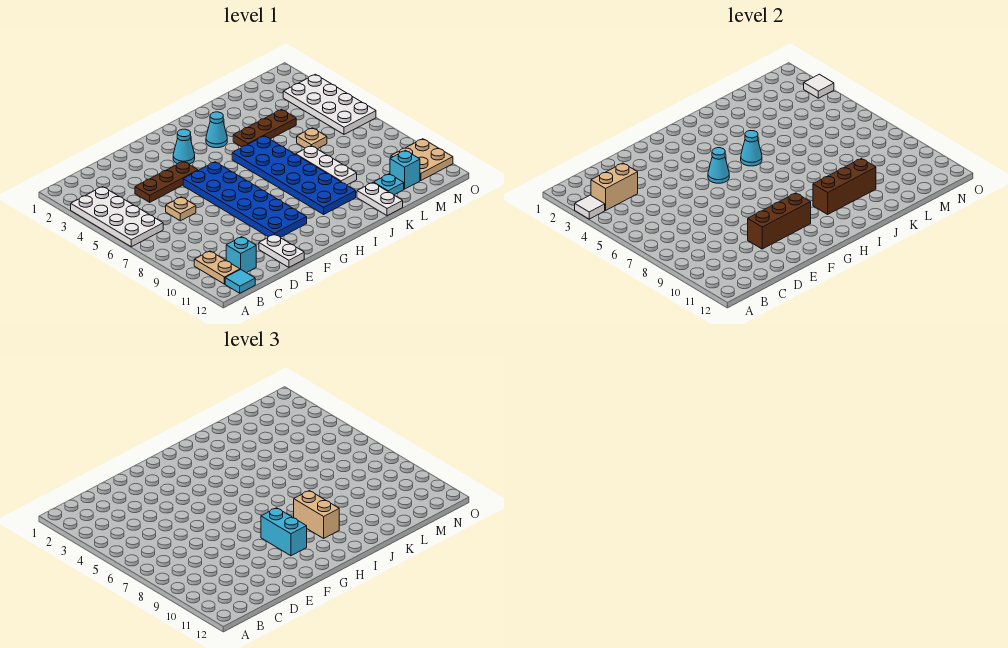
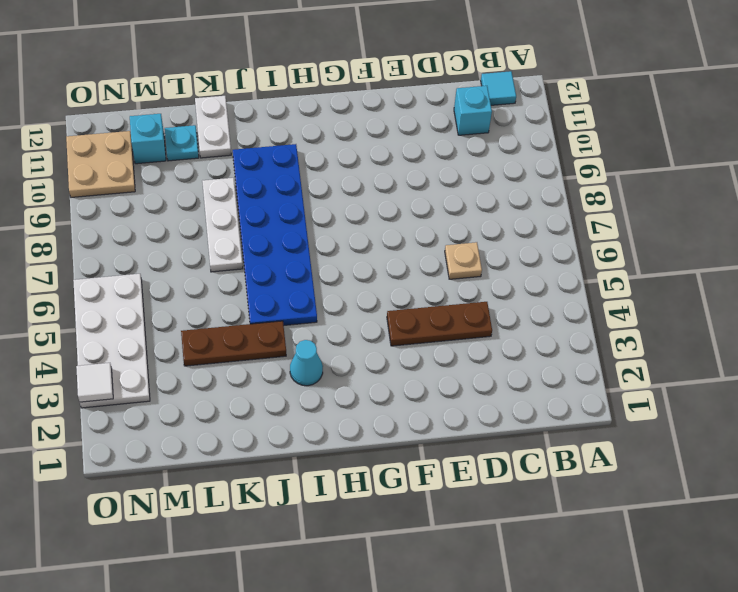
none -> white plate A3:B6 level 1
none -> tan plate B10:B11 level 1
none -> white plate E11:E12 level 1

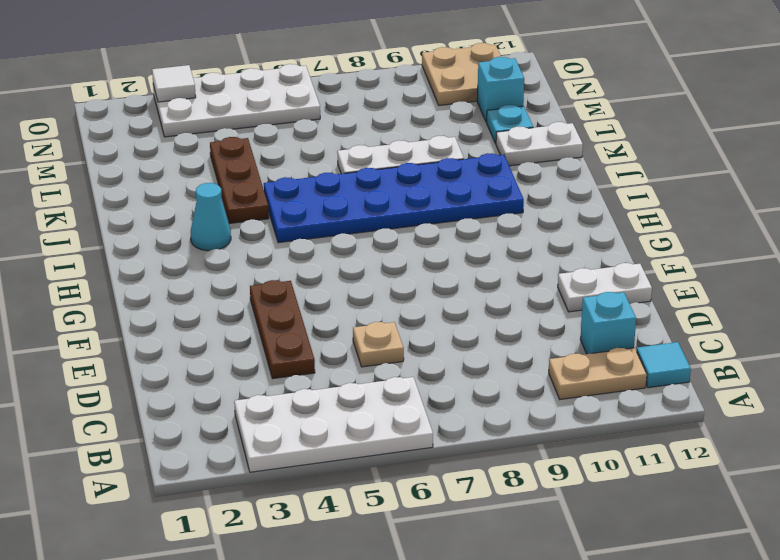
none -> blue plate F5:G10 level 1
none -> cyan cone G3 level 1
none -> tan plate L6 level 1

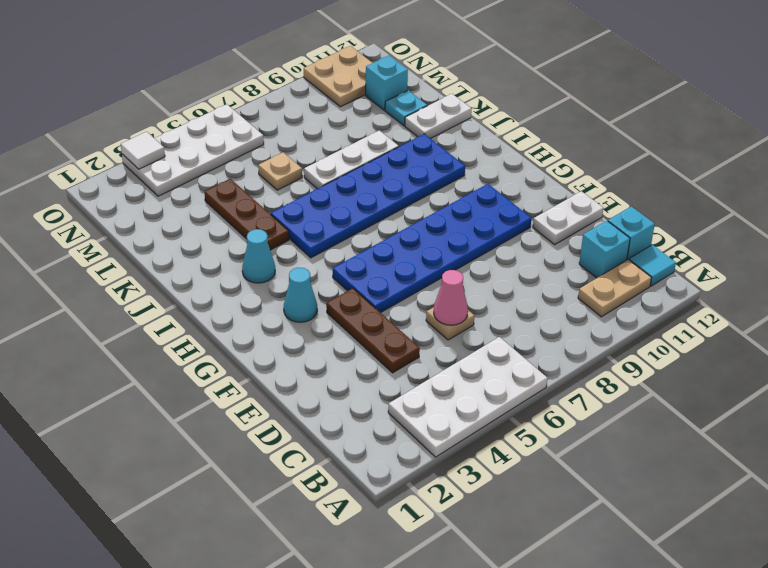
cyan brick C12 level 1 -> none
pink cone D6 level 2 -> none
none -> white tile A3 level 2
none -> tan brick B3:C3 level 2
none -> brown brick E10:G10 level 2

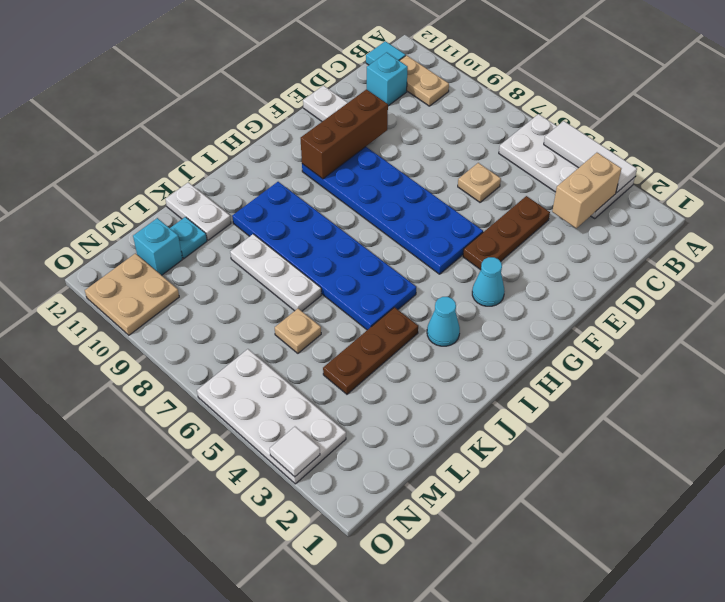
white tile A3:A5 level 2 -> white tile A3 level 2
none -> cyan cone G5 level 2
none -> cyan cone I5 level 2
none -> brown brick I10:K10 level 2

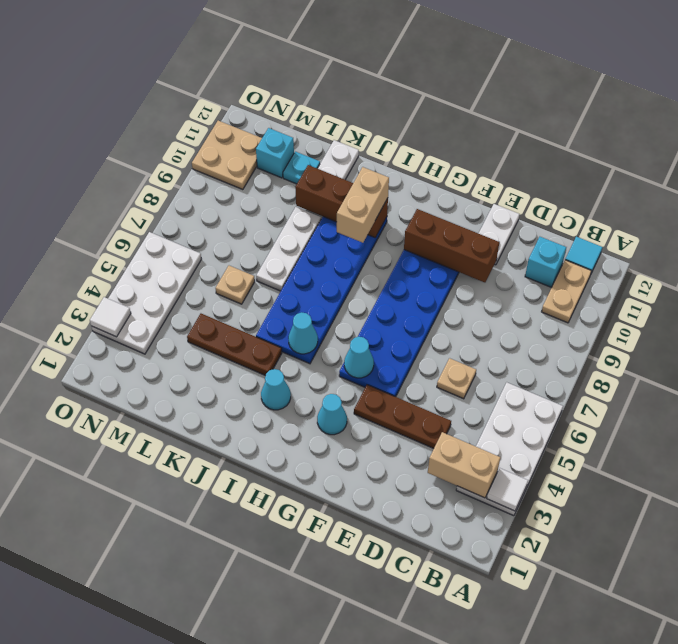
none -> cyan brick G9:G10 level 3

